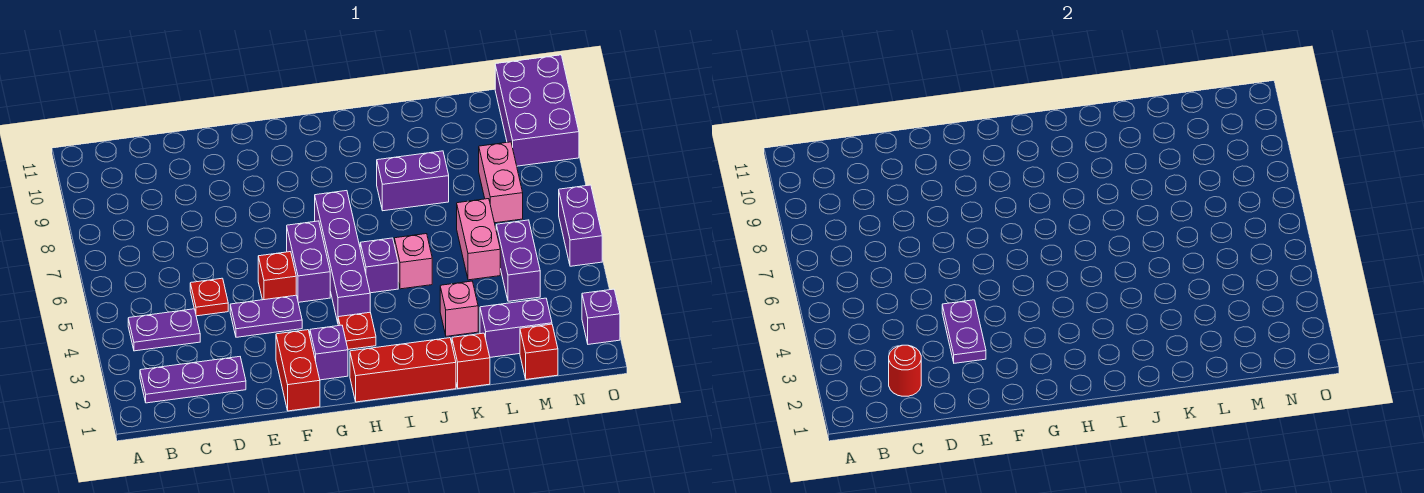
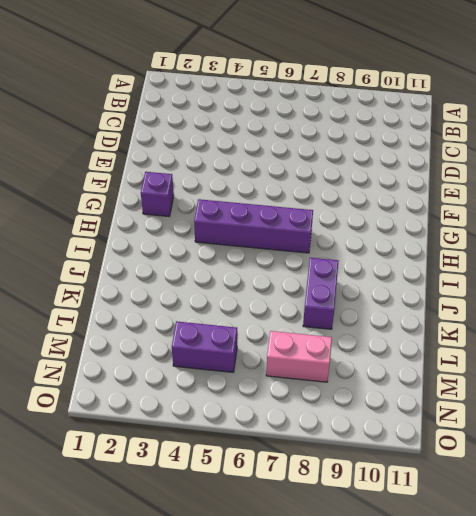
none -> purple plate B2:D2 level 1
none -> purple plate B4:C4 level 1
none -> red plate D5 level 1

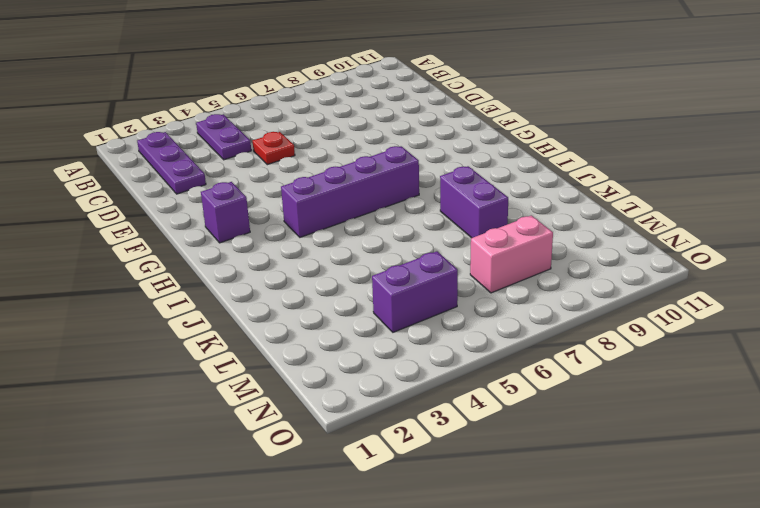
none -> purple plate E4:F4 level 1
none -> red brick F1:F2 level 1
none -> red brick F5 level 1

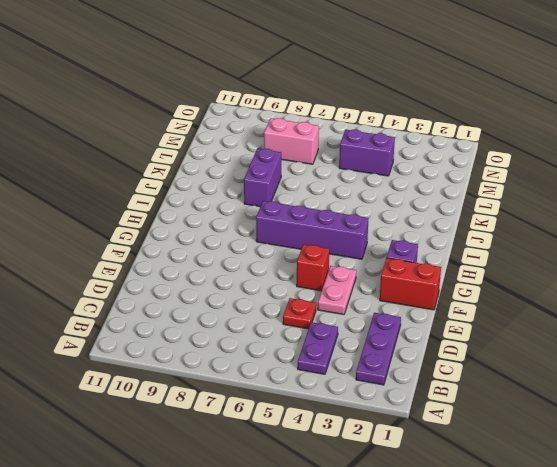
pink plate E4:F4 level 1 -> purple plate E4:F4 level 1
none -> purple brick G5:G6 level 1
none -> red brick H1:J1 level 1
none -> red plate H3 level 1

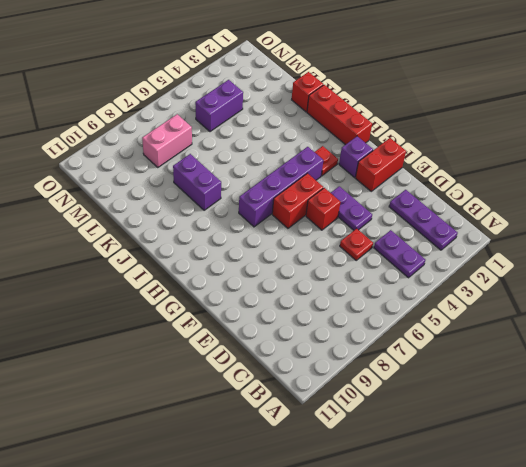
red brick G5:G6 level 1 -> purple brick G5:G6 level 1
none -> purple brick I5 level 1
none -> pink brick J5 level 1
none -> pink brick K3 level 1

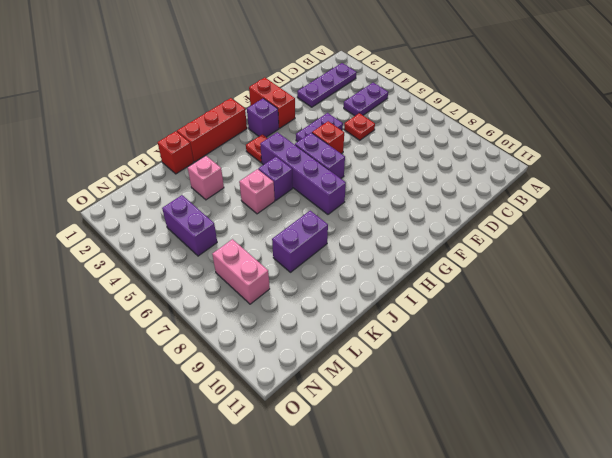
none -> purple brick L2:M2 level 1
none -> pink brick L5:L6 level 1
none -> red brick M1 level 1

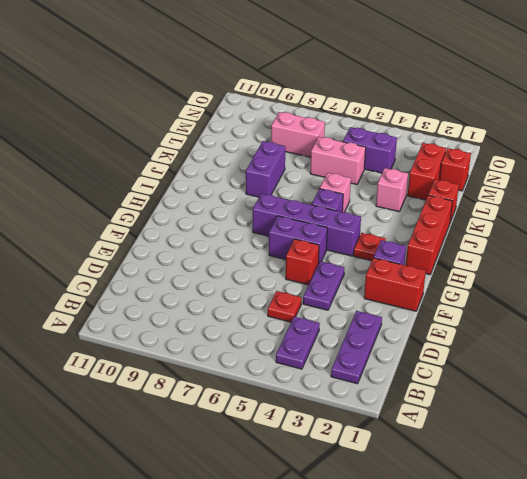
red brick L2:M2 level 1 -> purple brick L2:M2 level 1
none -> purple brick N9:O11 level 1
none -> purple brick O2 level 1
none -> purple brick O5:O6 level 1

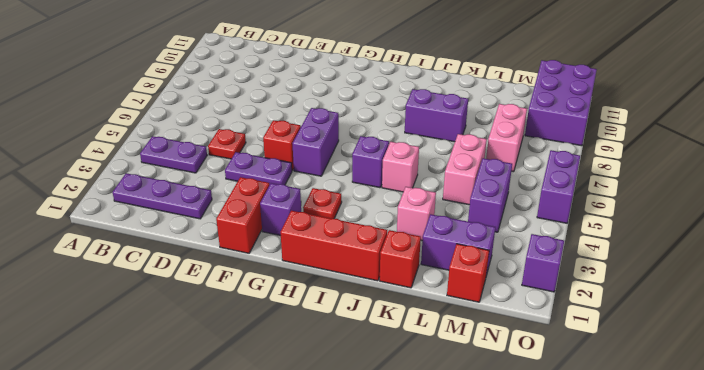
none -> purple brick H4:H7 level 1
none -> red round brick C2 level 2
none -> purple plate E3:E4 level 2

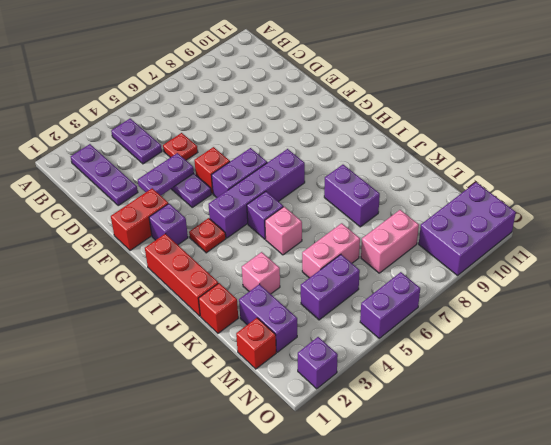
none -> red round brick C2 level 2

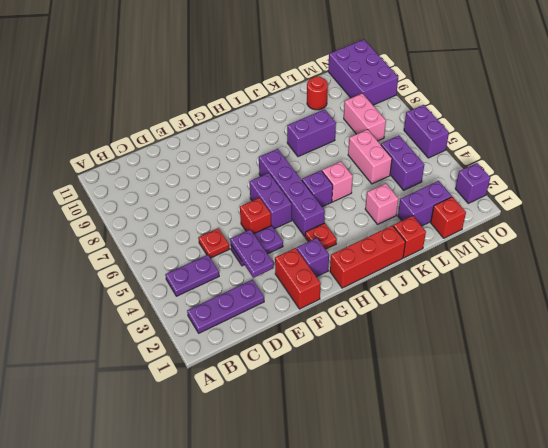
red round brick L10 level 1 -> red round brick C2 level 2

